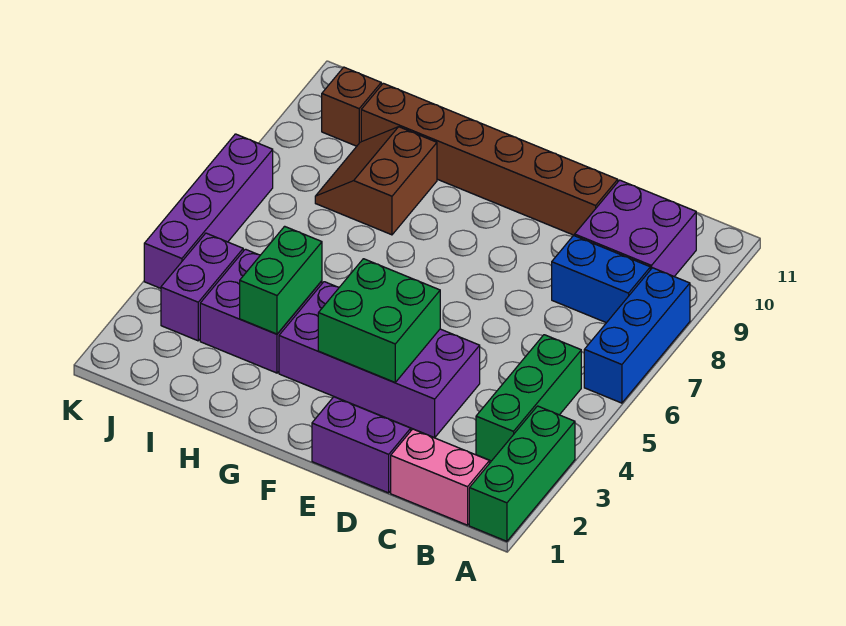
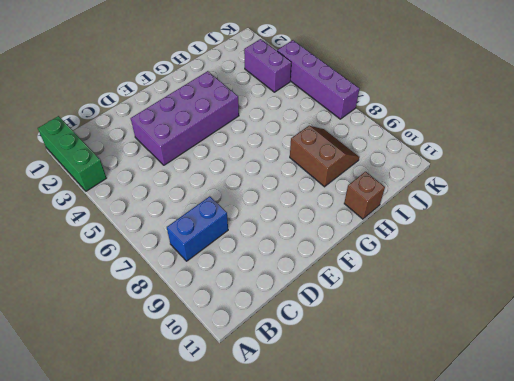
brown brick H11 level 1 -> brown brick J10 level 1
none -> blue brick A6:A8 level 1
none -> pink brick B1:C1 level 1
none -> green brick B3:B5 level 1

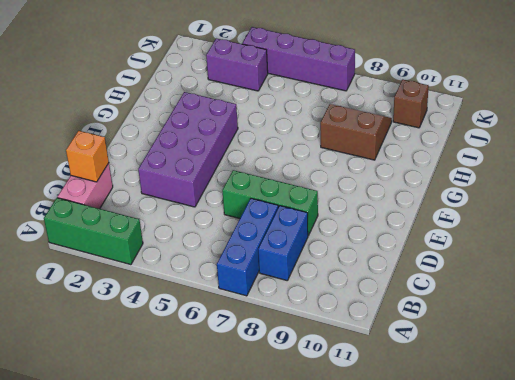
blue brick A7:C7 level 1 -> blue brick A6:A8 level 1
orange brick C1 level 2 -> none
green brick D6:D8 level 1 -> green brick B3:B5 level 1
none -> purple brick B9:C10 level 1
none -> purple brick D1:E1 level 1
none -> brown brick D10:I10 level 1

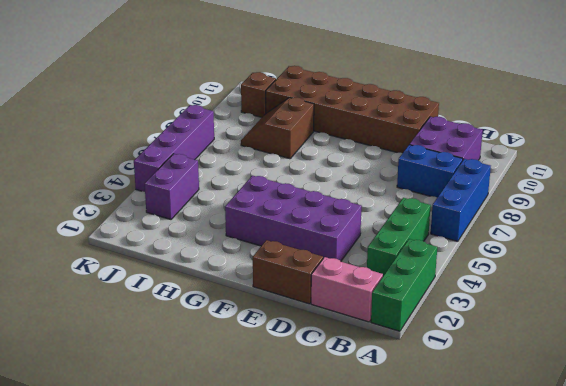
brown brick D1:E1 level 1 -> purple brick D1:E1 level 1
brown brick D10:I11 level 1 -> brown brick D10:I10 level 1
none -> purple brick H3:I4 level 1
none -> green brick E3:F4 level 2
none -> green brick H3:H4 level 2

